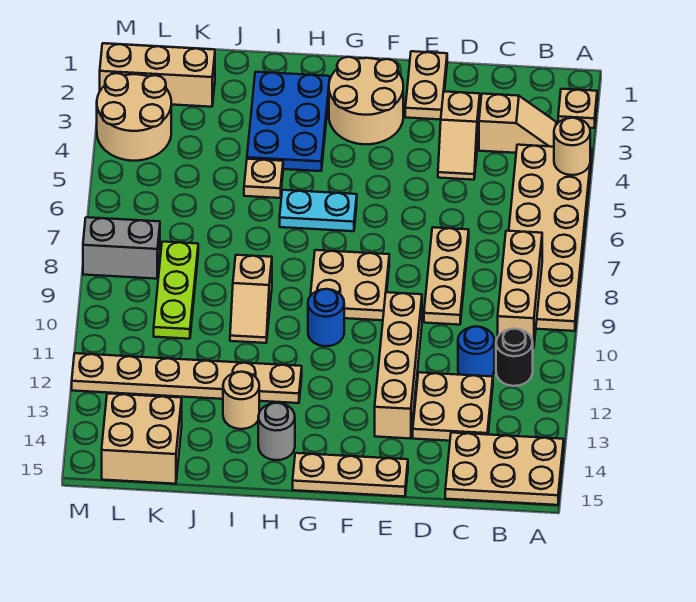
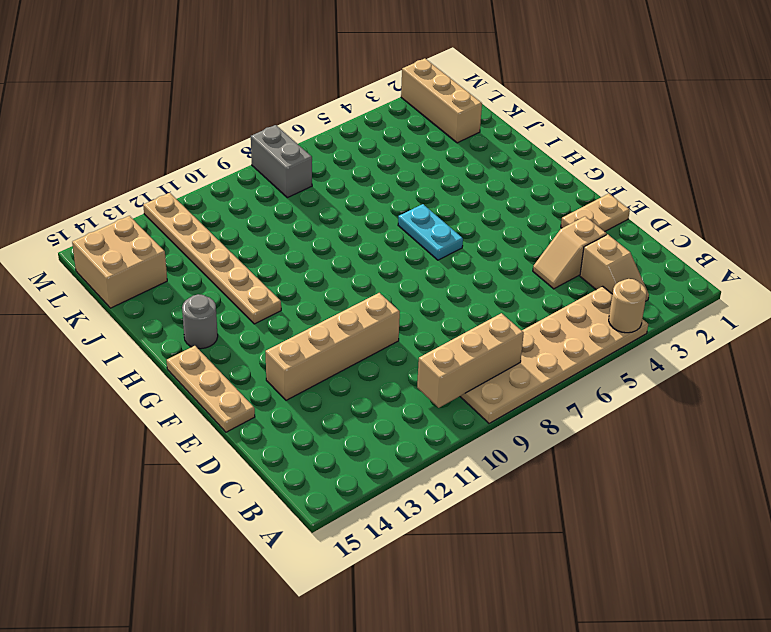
none -> tan plate A2 level 1
none -> tan plate A14:C15 level 1
none -> black round brick B11 level 1

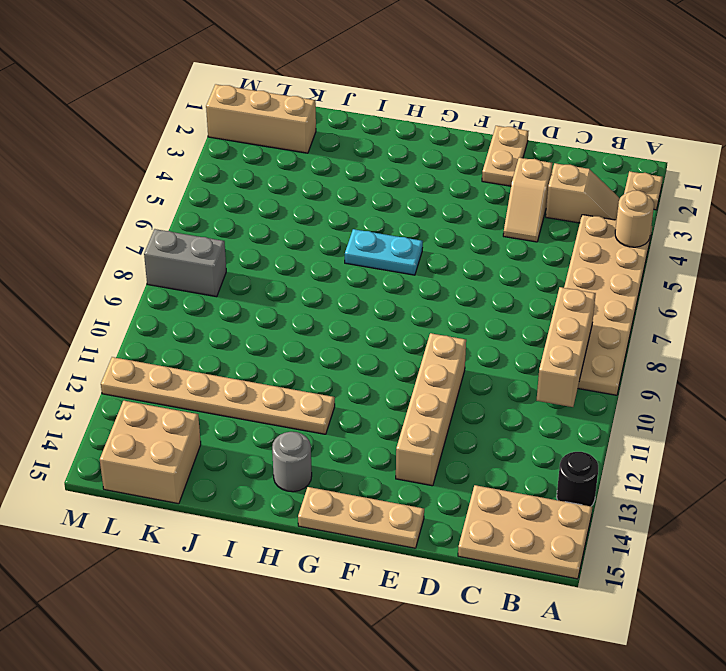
black round brick A13 level 1 -> black round brick B11 level 1
none -> blue round brick C11 level 1
none -> tan plate C12:D13 level 1
none -> tan plate D7:D9 level 1

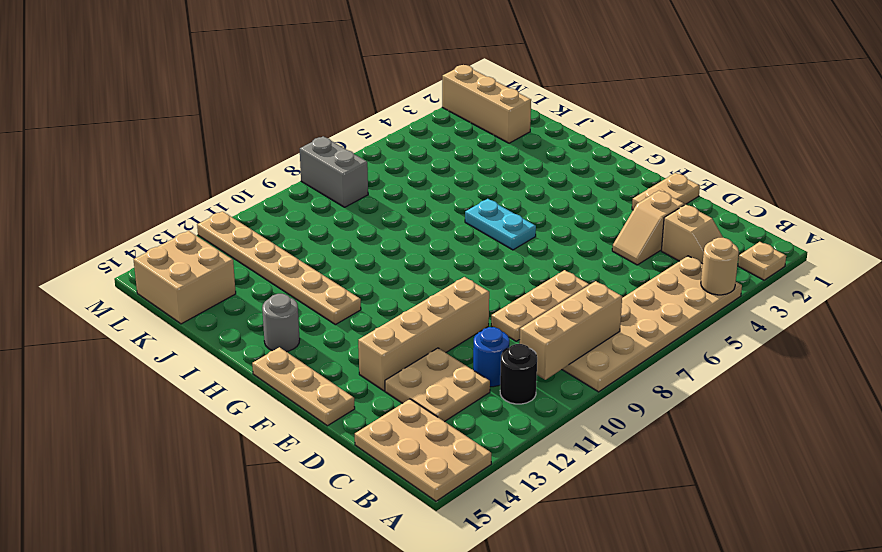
none -> tan round brick F2:G3 level 1
none -> tan plate F8:G9 level 1
none -> blue round brick G10 level 1

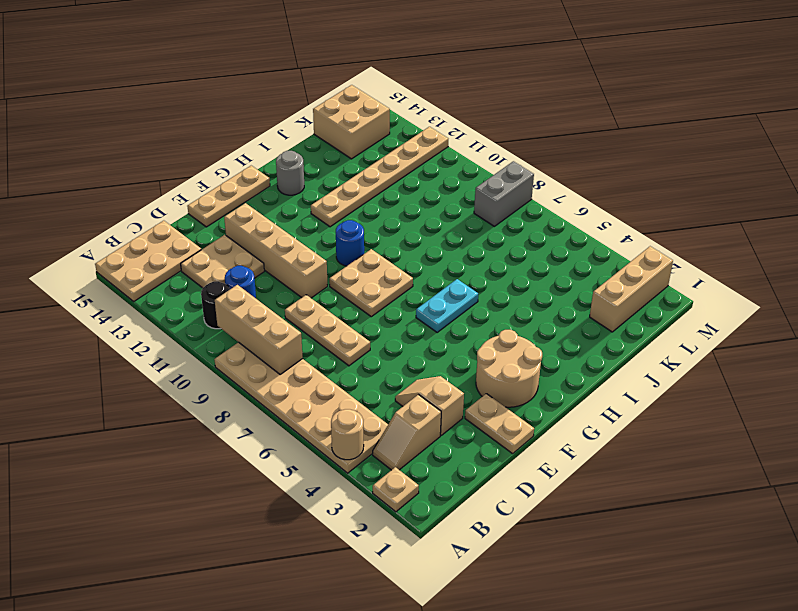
none -> blue plate H2:I4 level 1
none -> tan plate I5 level 1
none -> tan slope I9:I10 level 1 top 9

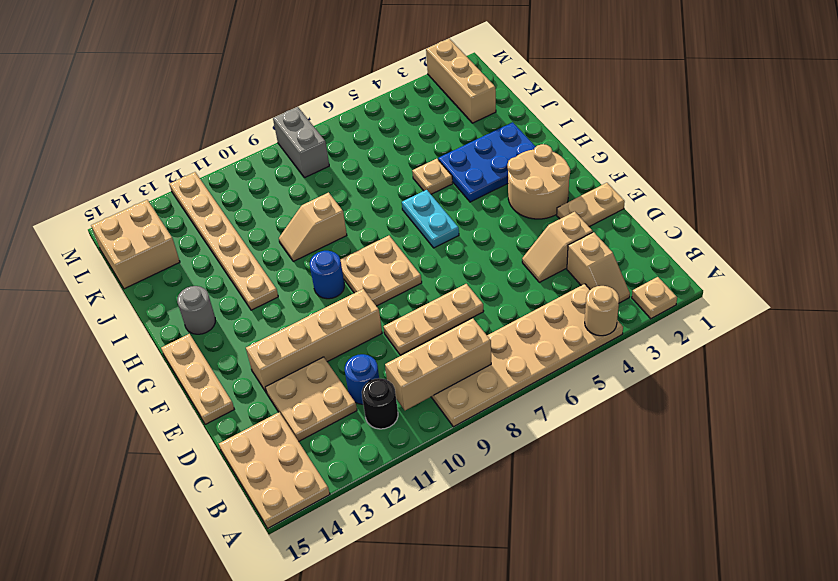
none -> tan round brick I13 level 1
none -> lime plate K8:K10 level 1
none -> tan round brick L3:M4 level 1

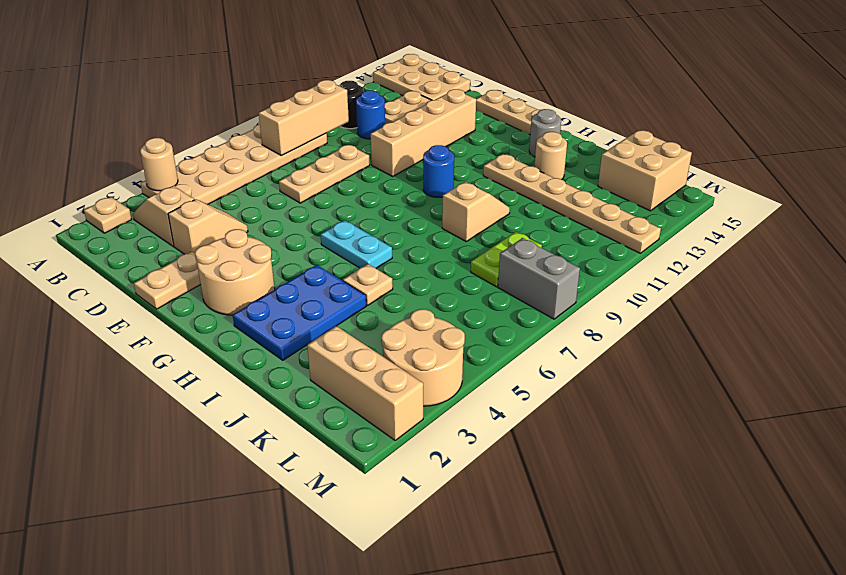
lime plate K8:K9 level 1 -> lime plate K8:K10 level 1
none -> tan plate F8:G9 level 1

